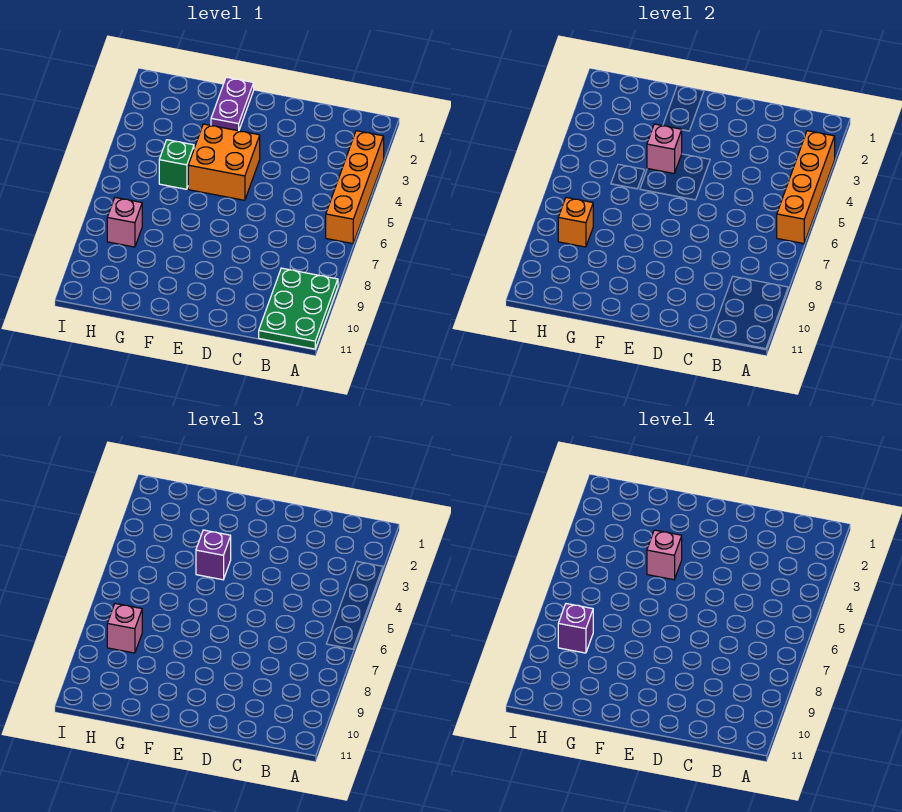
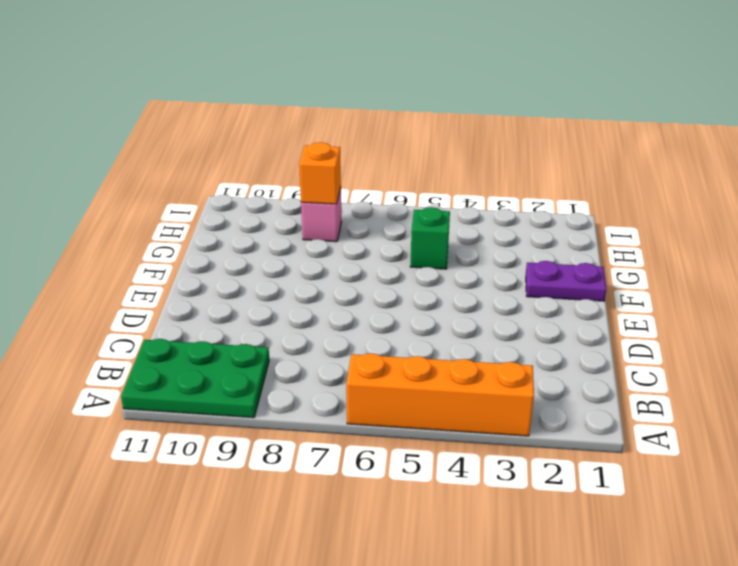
none -> orange brick E4:F5 level 1
none -> orange brick A3:A6 level 2
none -> pink brick F4 level 2

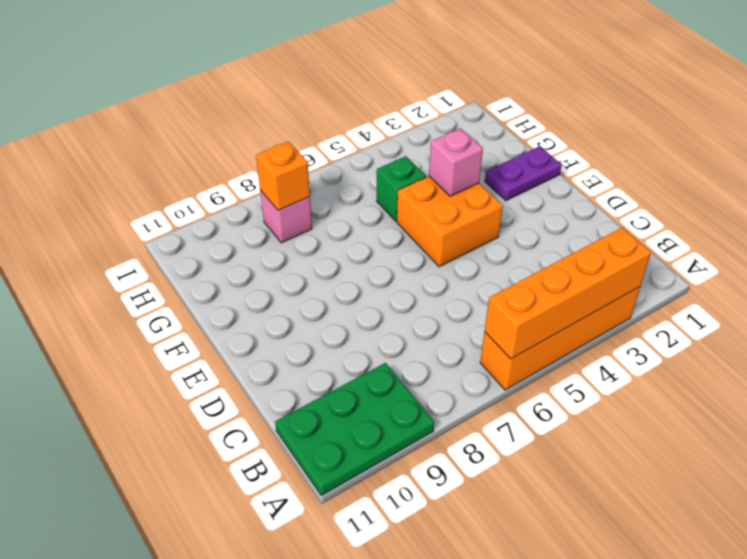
none -> purple brick F4 level 3
none -> pink brick H8 level 3
none -> pink brick F4 level 4

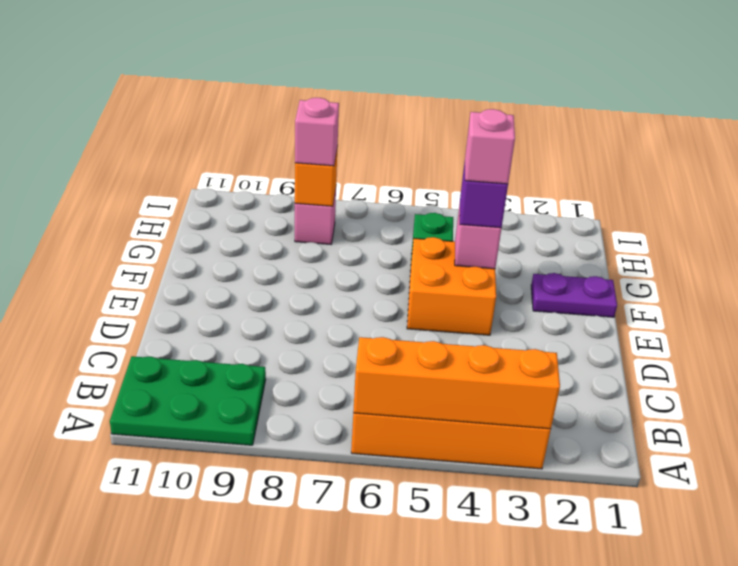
none -> purple brick H8 level 4

